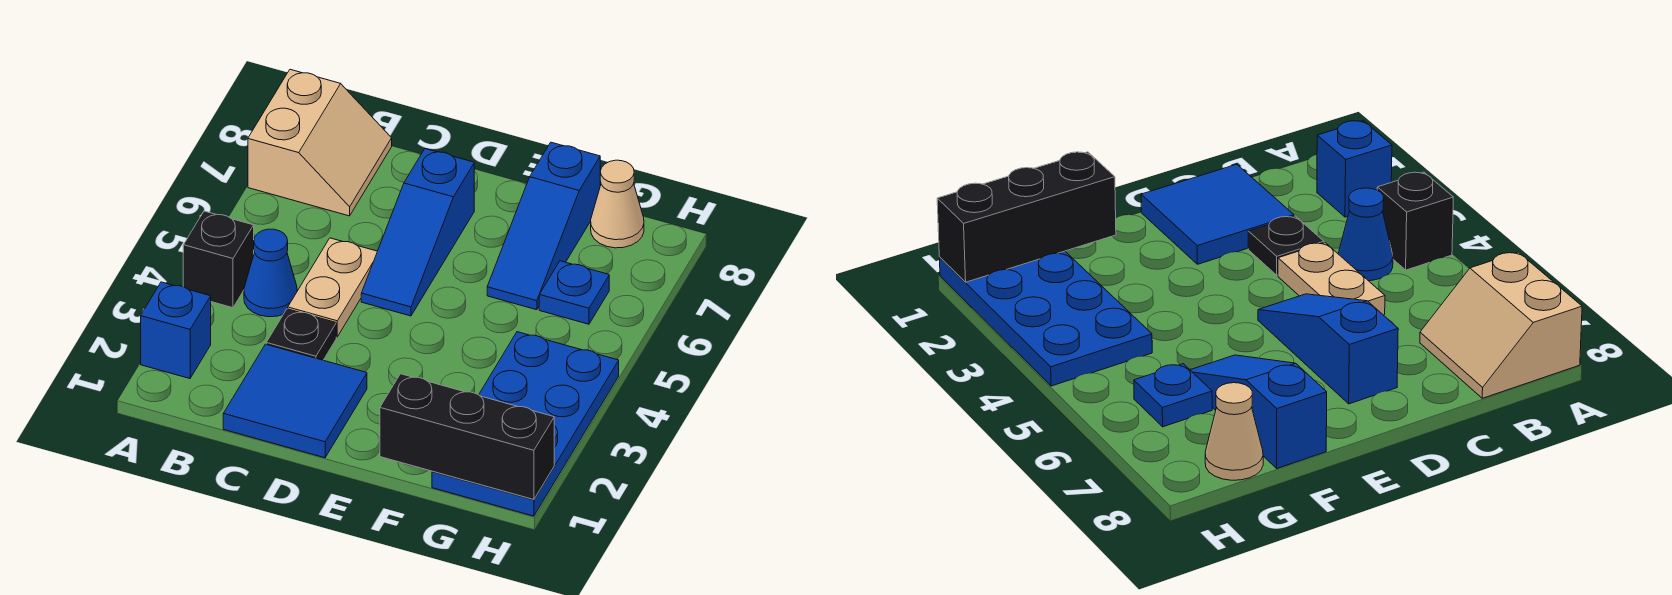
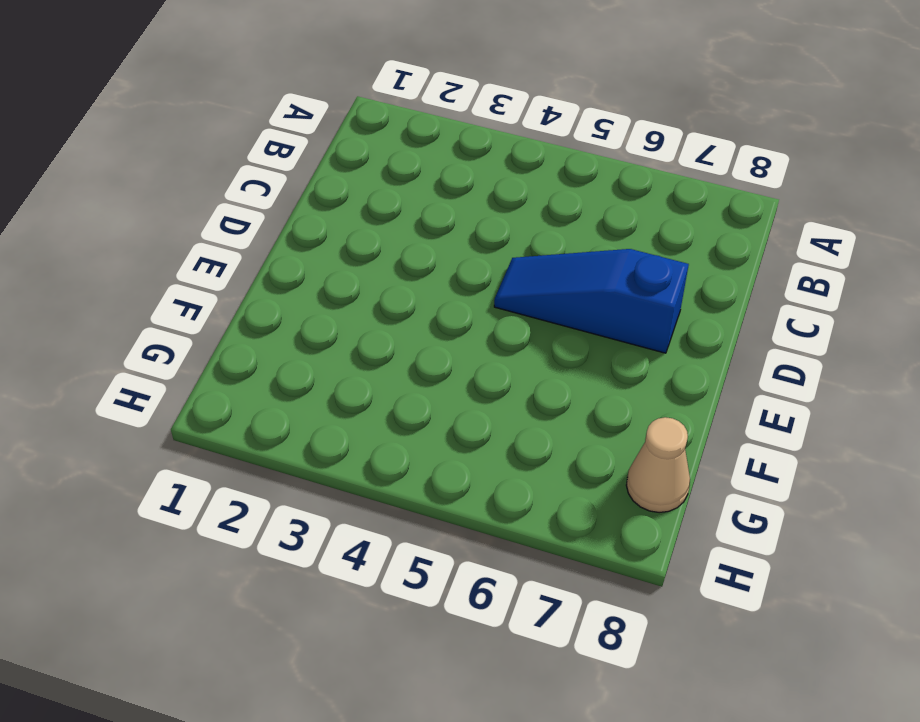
none -> blue brick A2 level 1
none -> black brick A4 level 1
none -> tan slope A7:B8 level 1 top A

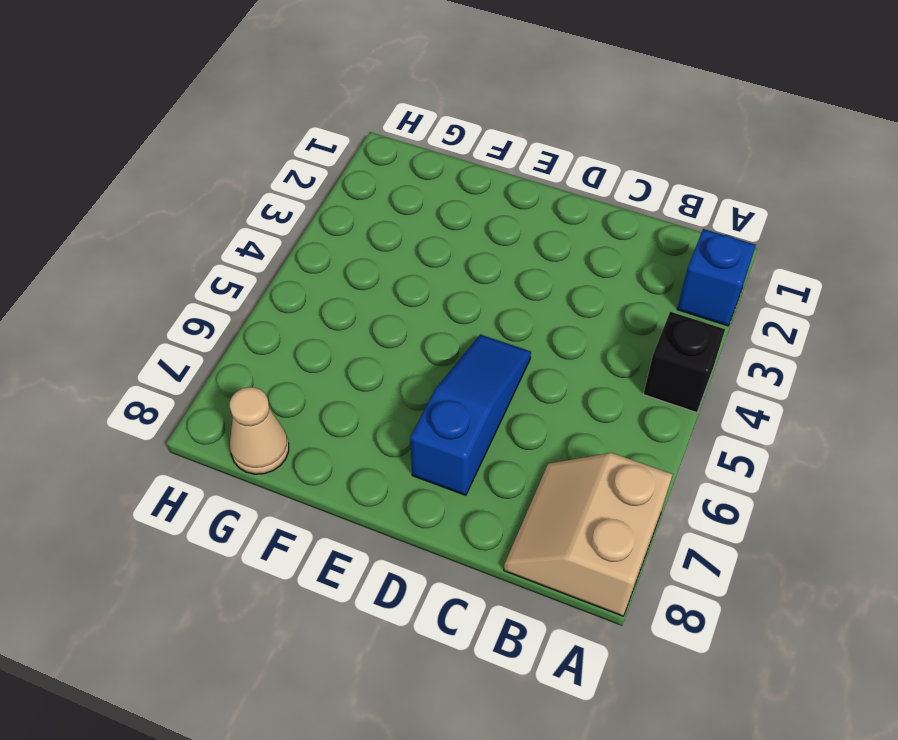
none -> blue cone B4 level 1
none -> blue tile C1:D2 level 1
none -> black plate C3 level 1

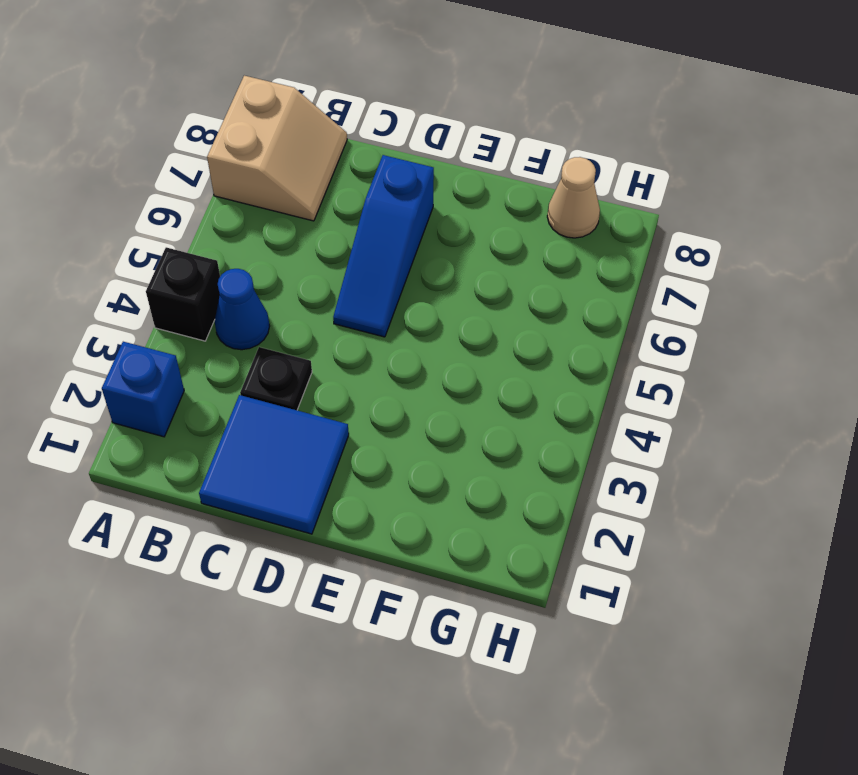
none -> tan plate C4:C5 level 1
none -> blue slope F6:F8 level 1 top 8
none -> blue plate G1:H4 level 1

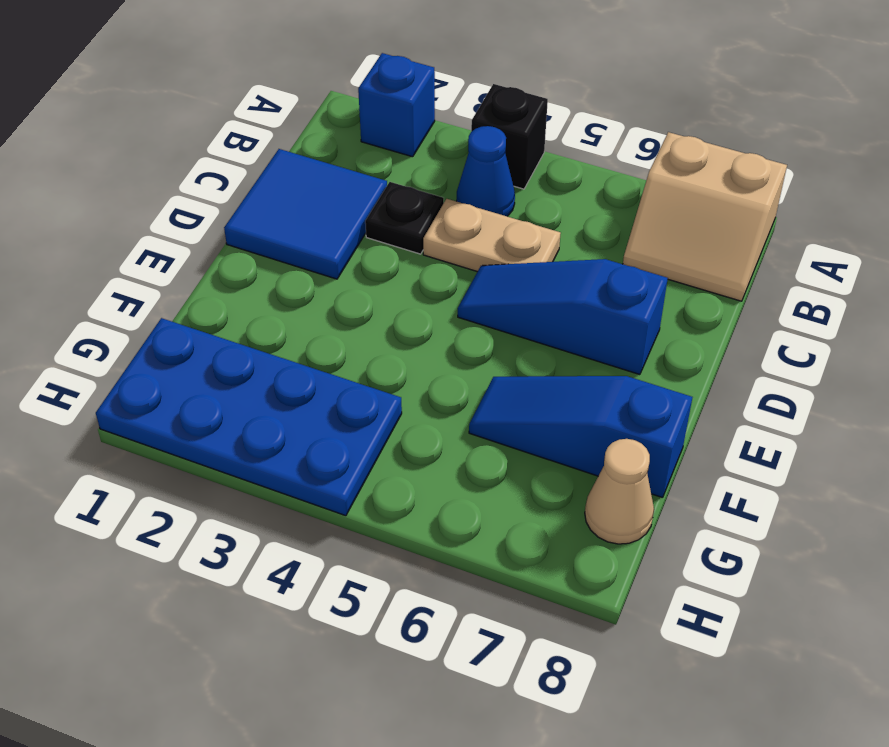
none -> blue plate G6 level 1
none -> black brick F1:H1 level 2

